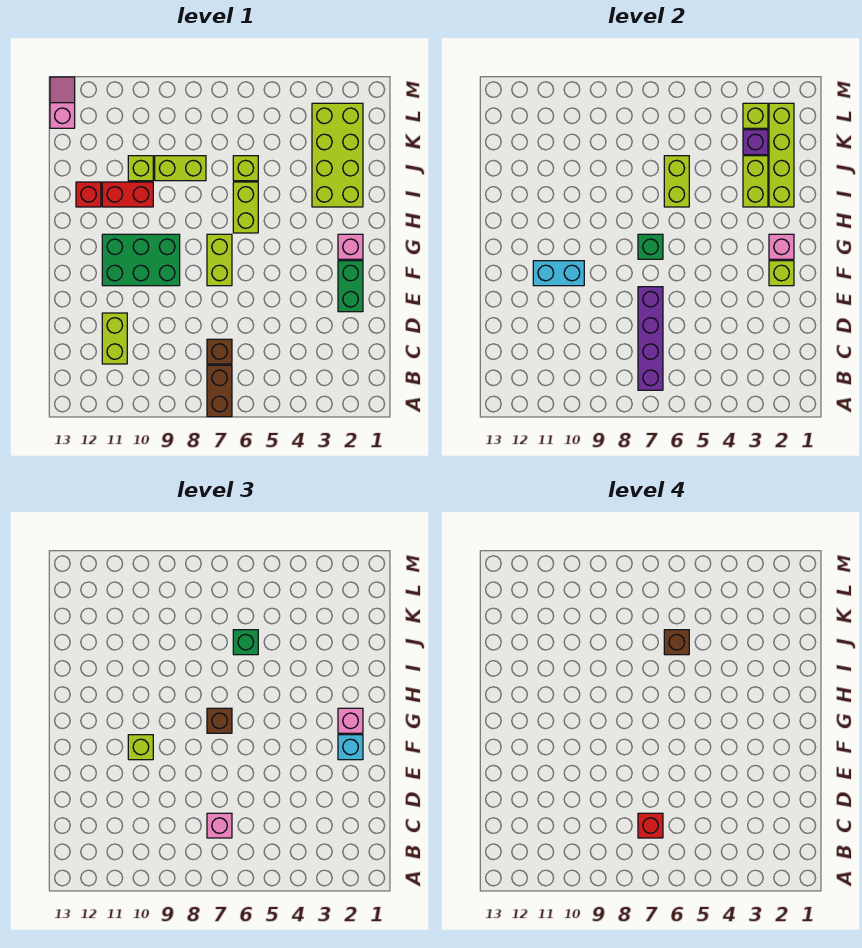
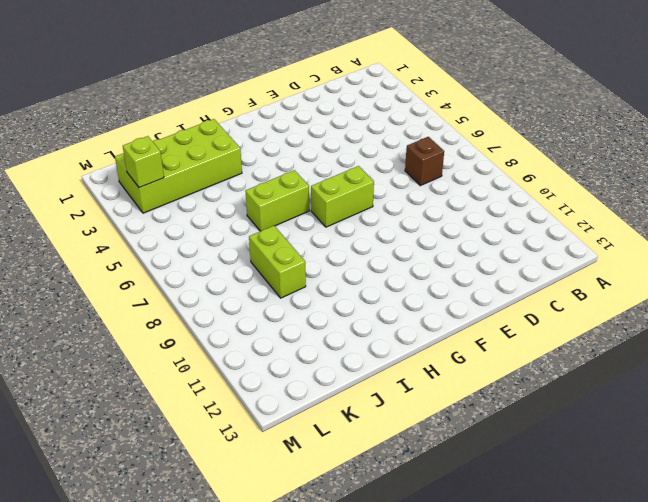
none -> brown brick A7:B7 level 1
none -> lime brick C11:D11 level 1
none -> green brick E2:F2 level 1
none -> green brick F9:G11 level 1

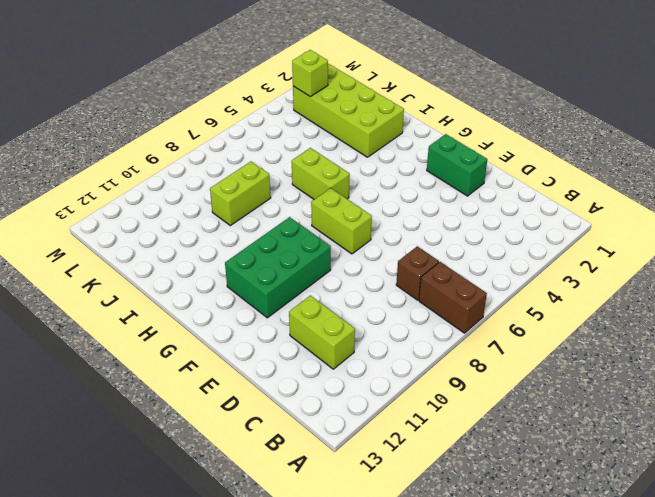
none -> pink brick G2 level 1
none -> red brick I10:I11 level 1
none -> red brick I12 level 1
none -> lime brick J6 level 1

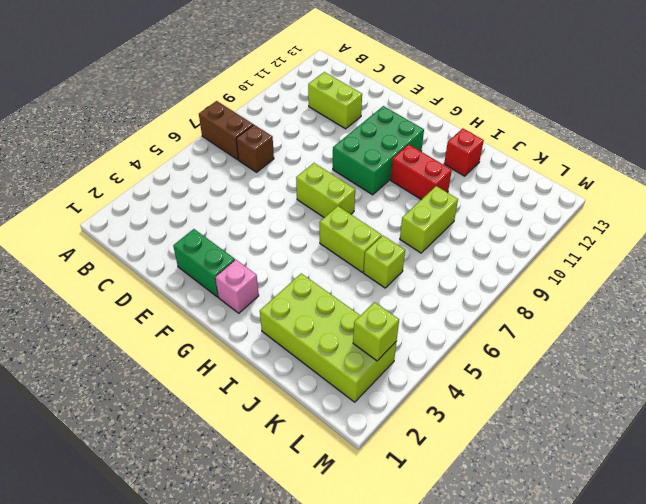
red brick H10:I10 level 1 -> red brick I10:I11 level 1
none -> lime brick J10 level 1
none -> pink slope L13:M13 level 1 top L
none -> purple brick B7:E7 level 2
none -> lime brick F2 level 2

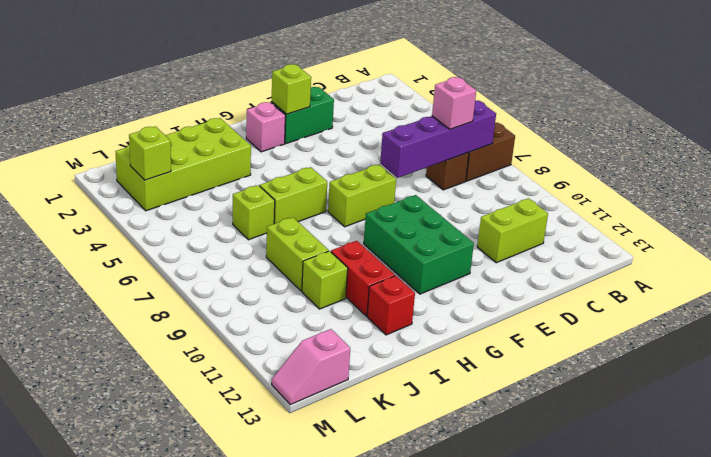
none -> cyan brick F10:F11 level 2
none -> pink brick G2 level 2
none -> green brick G7 level 2
none -> lime brick I2:L2 level 2

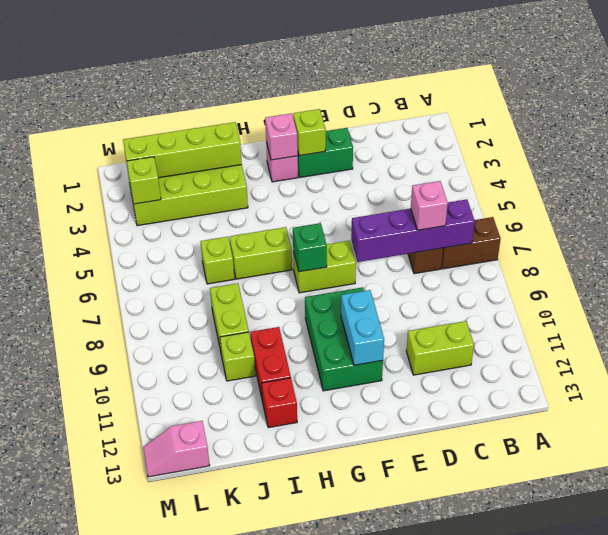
none -> lime brick I3:J3 level 2
none -> lime brick I6:J6 level 2
none -> purple brick K3 level 2
none -> cyan brick F2 level 3

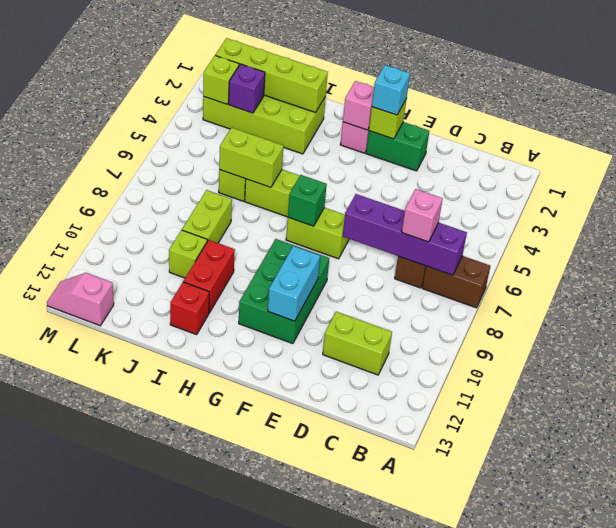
none -> lime brick I3:J3 level 2
none -> lime brick F10 level 3
none -> pink brick G2 level 3
none -> brown brick G7 level 3

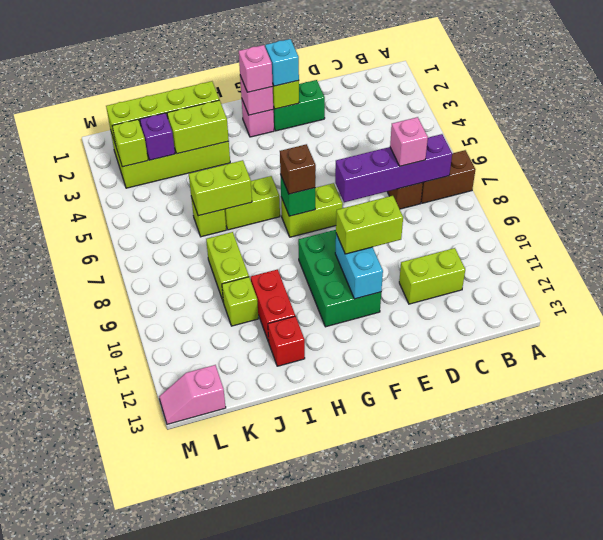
lime brick E10:F10 level 3 -> lime brick F10 level 3
none -> green brick J6 level 3
none -> red brick C7 level 4
none -> brown brick J6 level 4

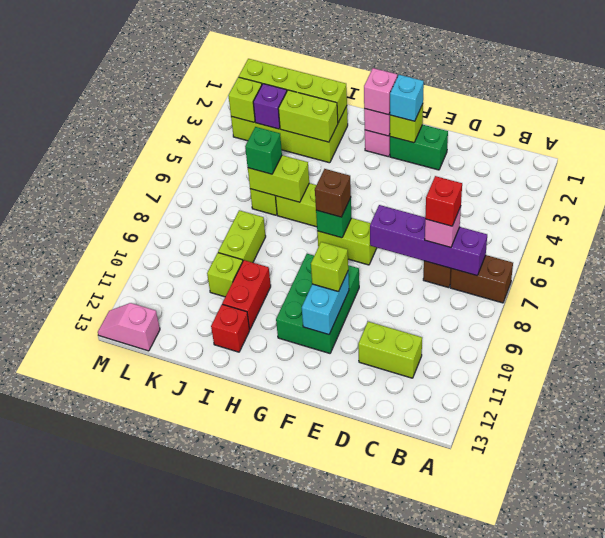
none -> brown brick J6 level 4

